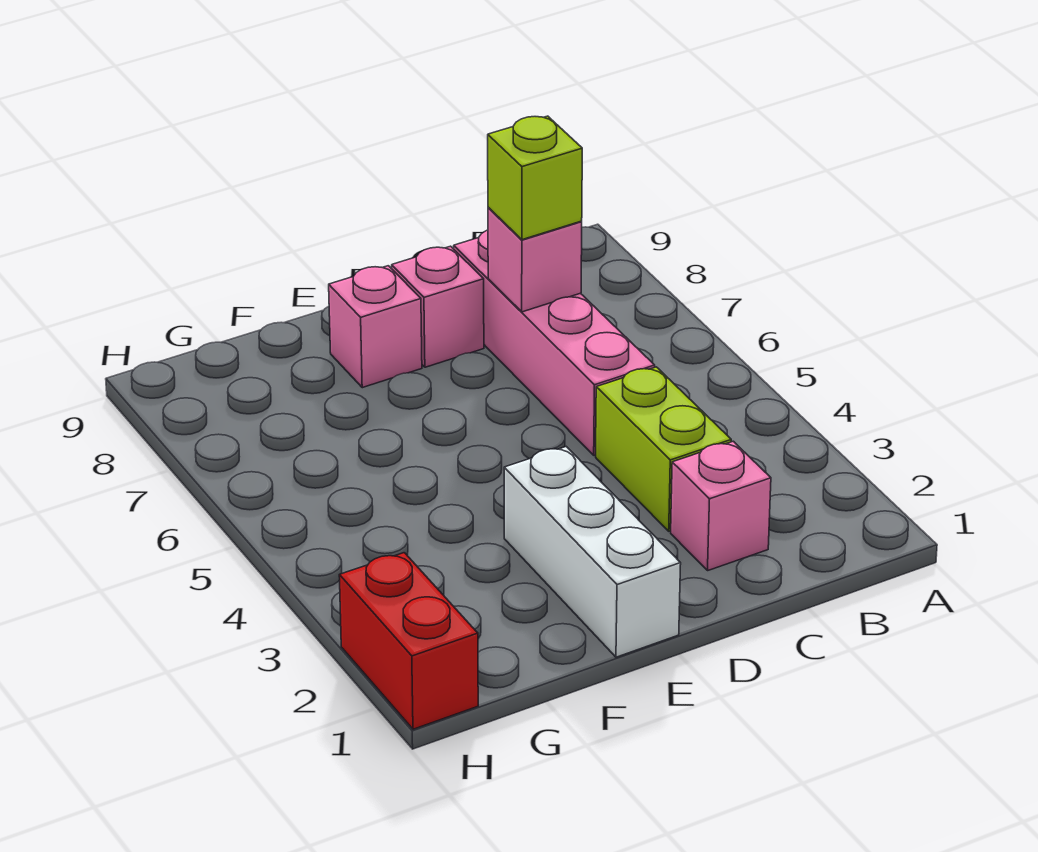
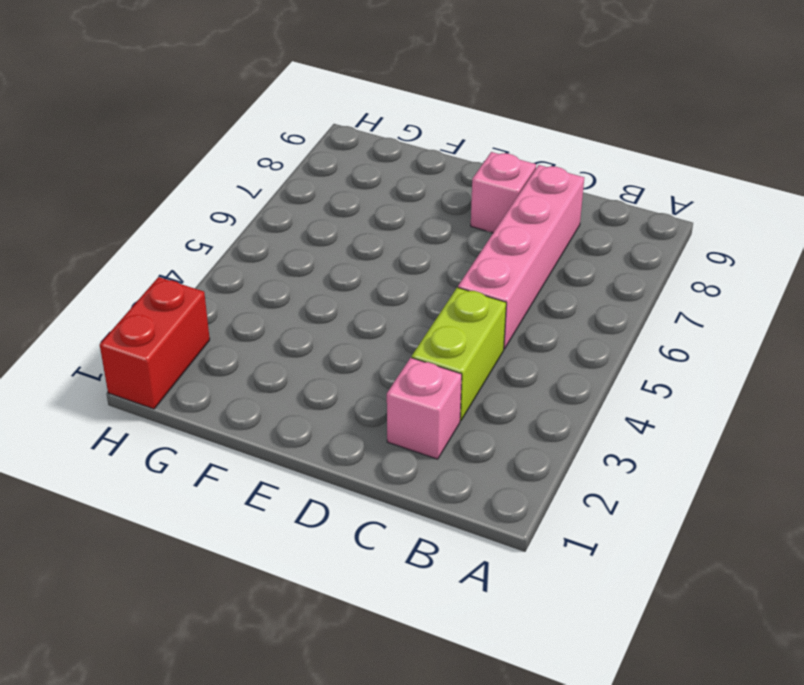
none -> white brick E1:E3 level 1
none -> pink brick E8 level 1

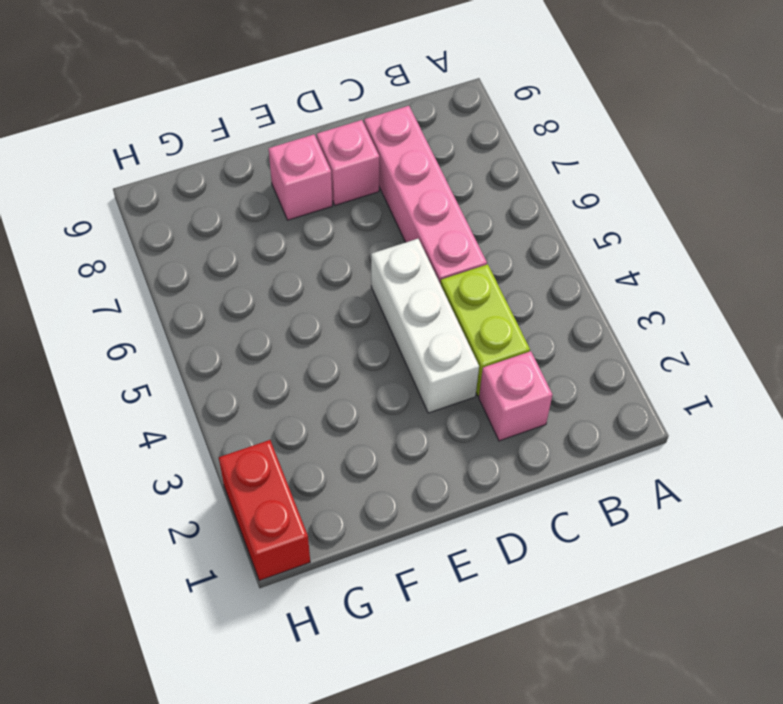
white brick D3:D5 level 1 -> white brick E1:E3 level 1
none -> pink brick C7 level 2
none -> lime brick C7 level 3

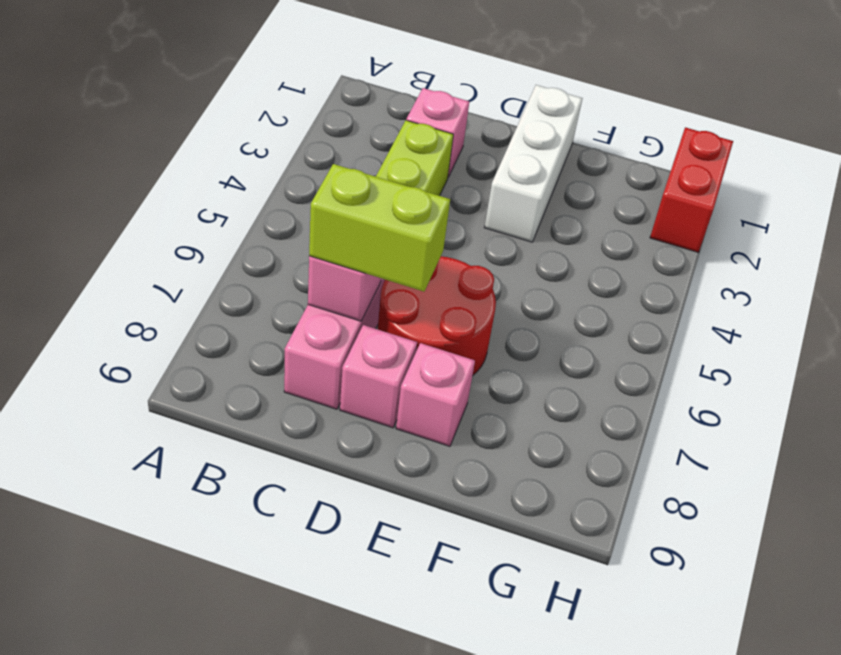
lime brick C7:D7 level 3 -> lime brick C7 level 3
red round brick D6:E7 level 1 -> none

